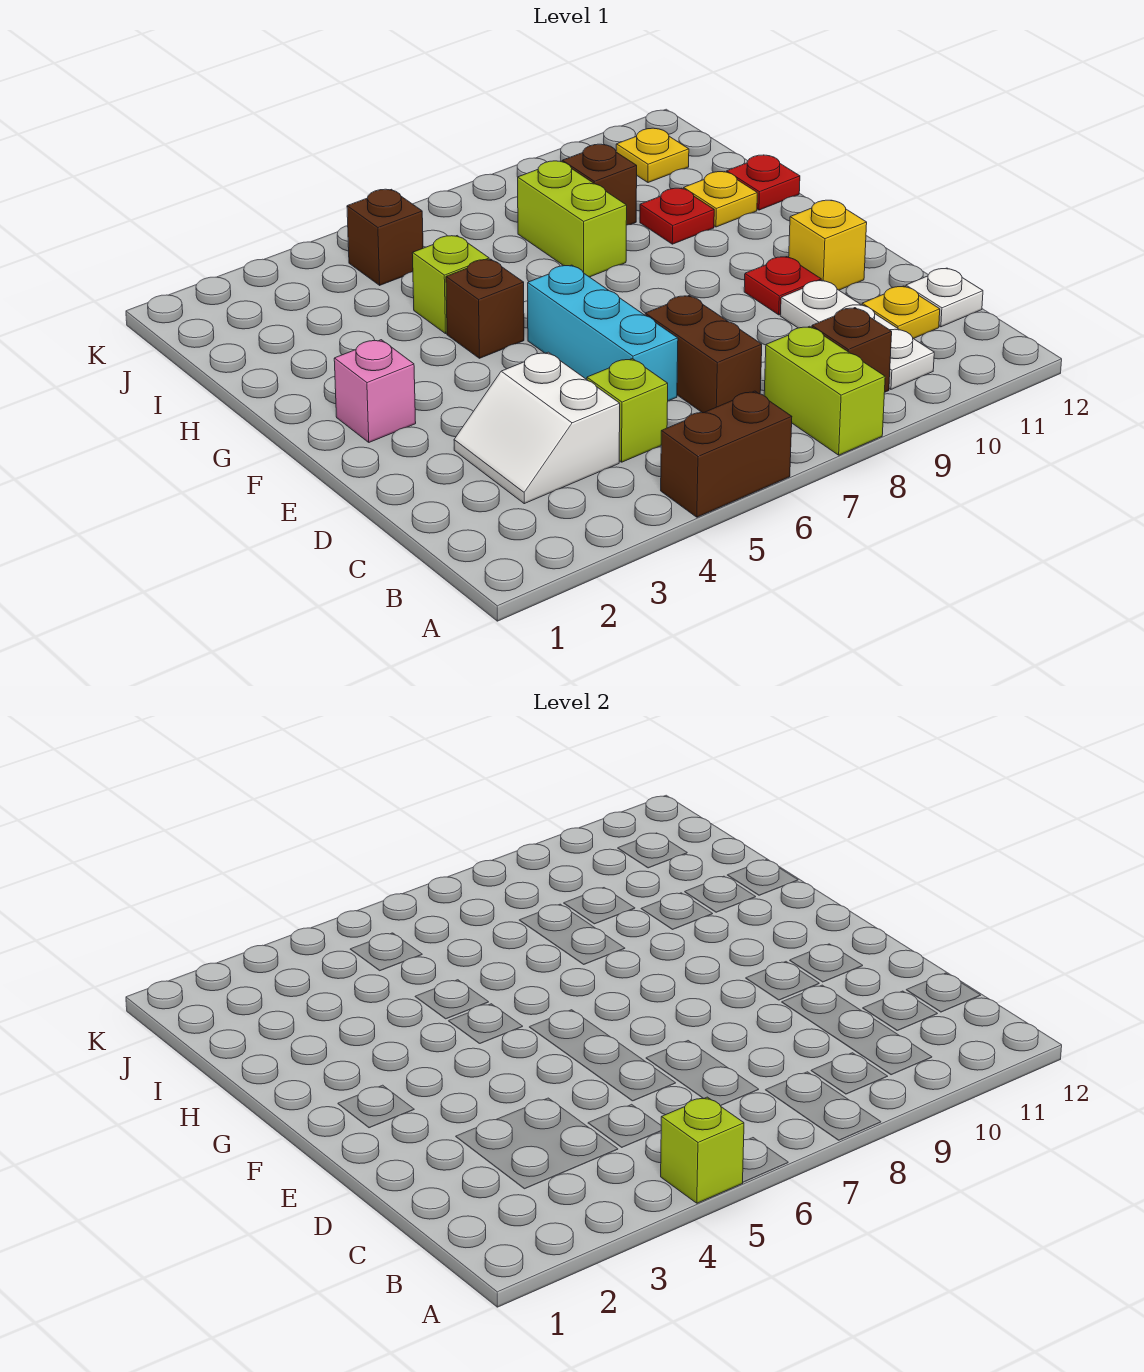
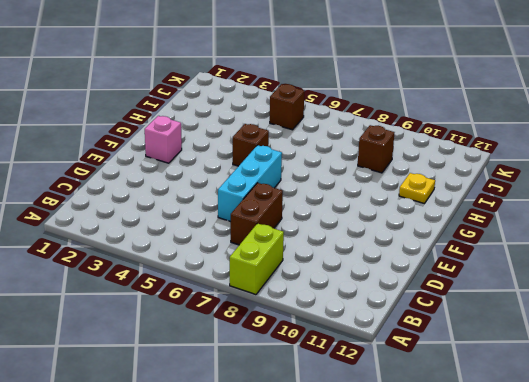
none -> brown brick A5:A6 level 1
none -> brown brick B9 level 1
none -> white plate B10:D10 level 1

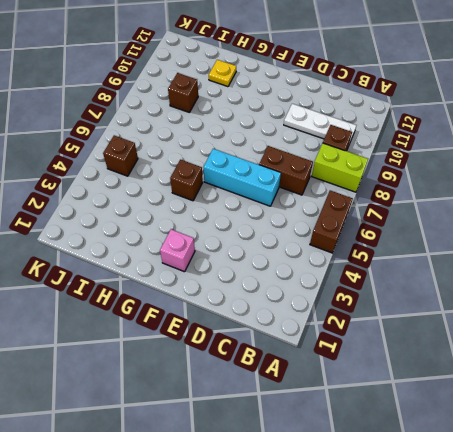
none -> white slope C3:D4 level 1 top 4
none -> lime brick C5 level 1
none -> yellow plate C11 level 1

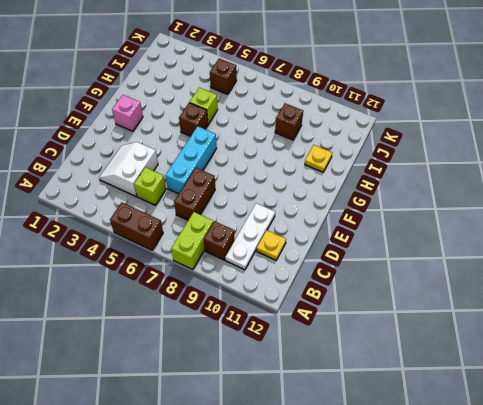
none -> white plate C12 level 1
none -> red plate E10 level 1
none -> yellow brick E11 level 1

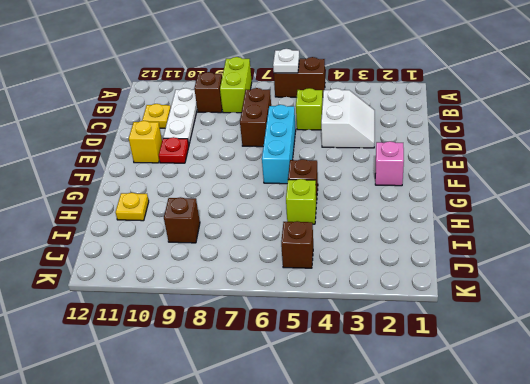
white plate A6 level 2 -> white plate C12 level 1
none -> lime brick H8:I8 level 1
none -> red plate H10 level 1
none -> red plate H12 level 1

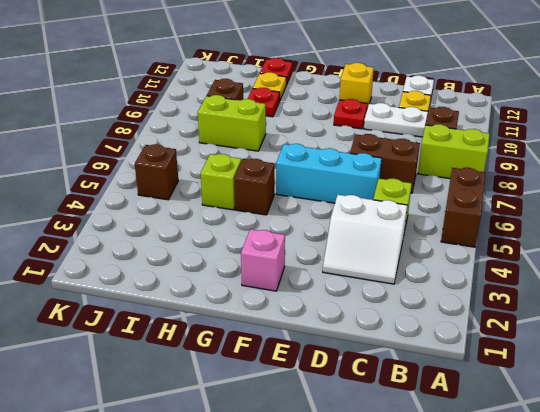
none -> yellow plate J11 level 1
none -> lime brick A5 level 2

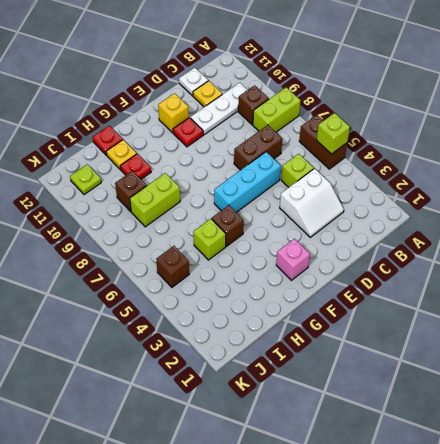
lime plate J11 level 1 -> yellow plate J11 level 1

